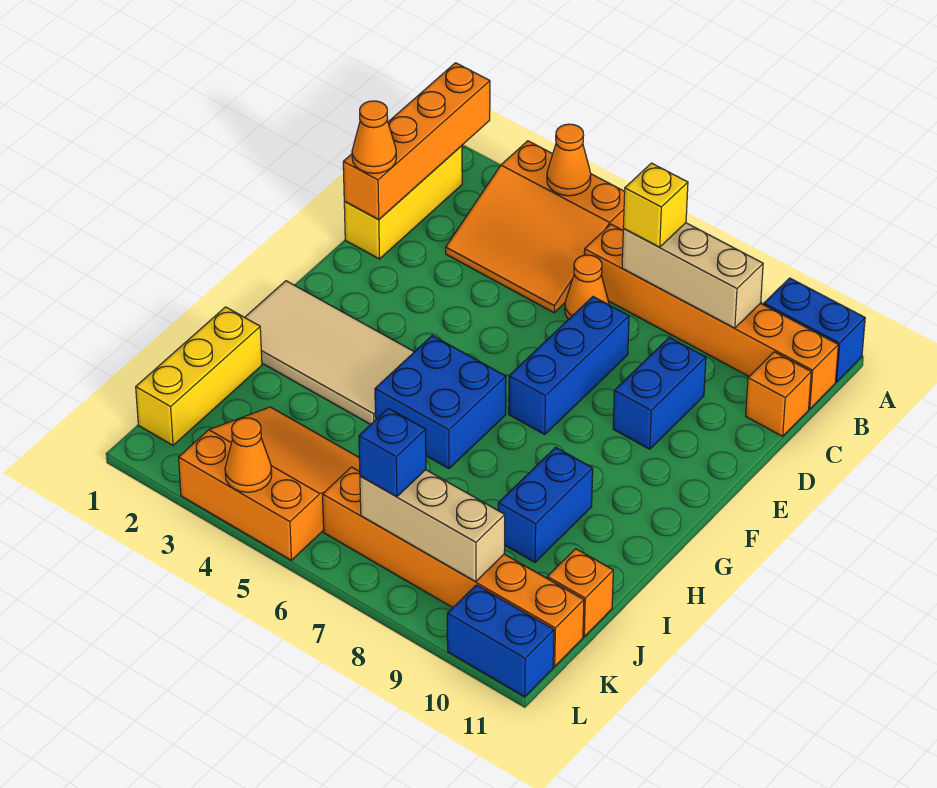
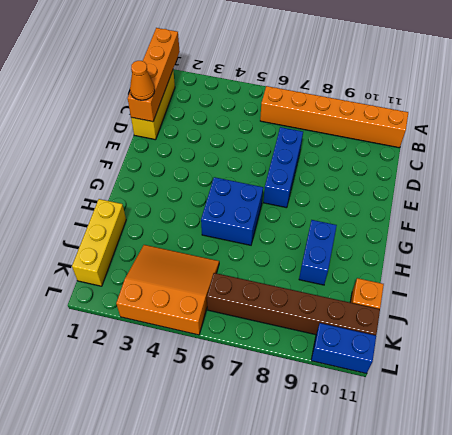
brown brick K6:K11 level 1 -> orange brick K6:K11 level 1
none -> orange slope A3:C5 level 1 top A
none -> blue brick A10:A11 level 1
none -> orange cone C6 level 1

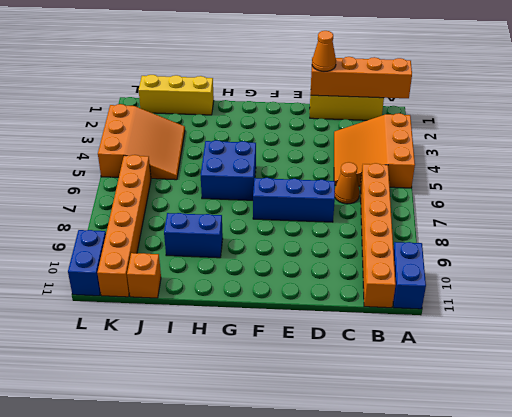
none -> orange brick C11 level 1
none -> blue brick D9:E9 level 1
none -> tan tile G1:H4 level 1

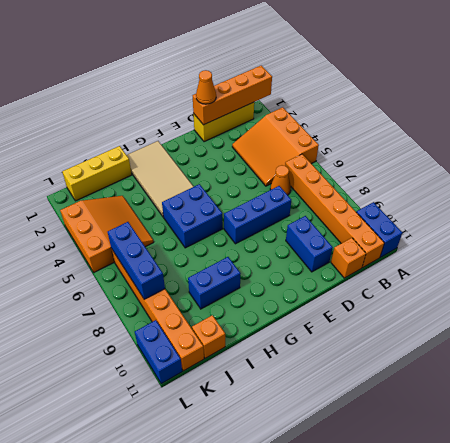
blue brick D9:D10 level 1 -> blue brick D9:E9 level 1
blue brick K6:K8 level 2 -> tan brick K7:K9 level 2
none -> orange cone A4 level 2
none -> tan brick B7:B9 level 2
none -> orange cone L4 level 2

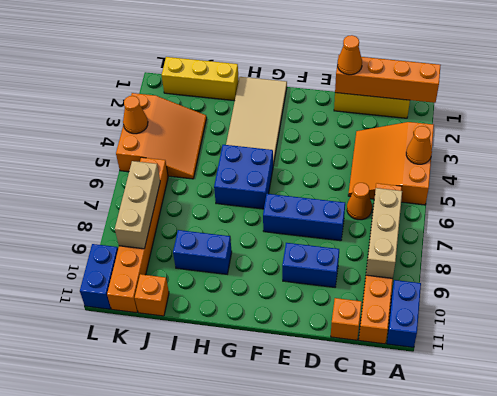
none -> yellow brick B7 level 3
none -> blue brick K7 level 3

